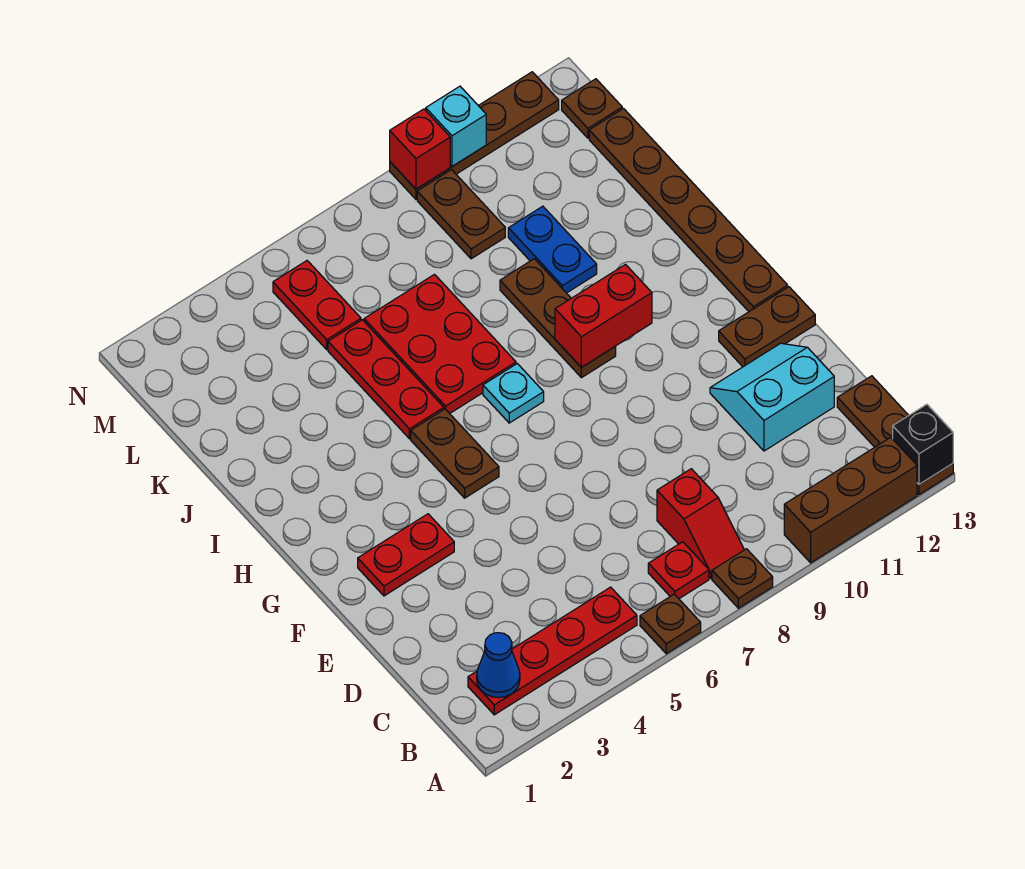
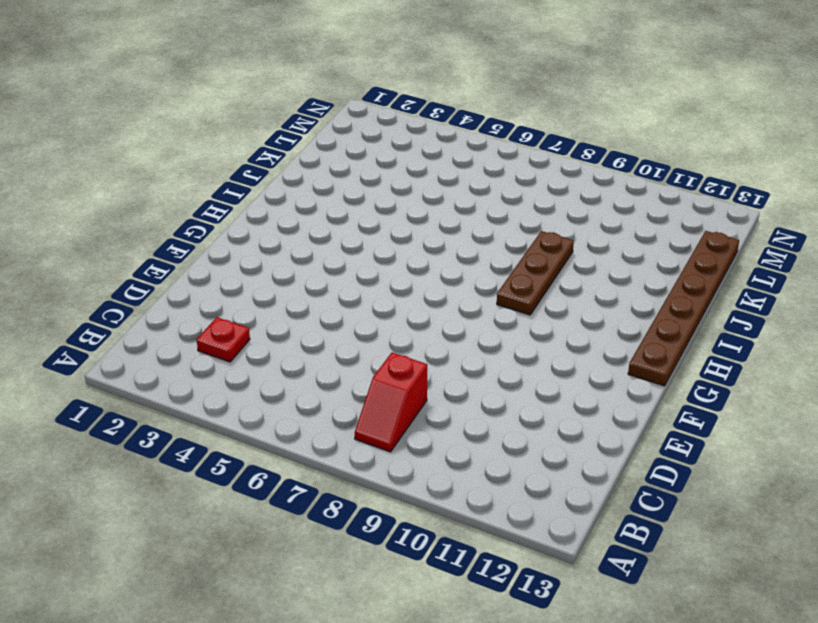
red plate C3 level 1 -> red plate B7 level 1
none -> brown plate A6 level 1
none -> brown plate A8 level 1
none -> brown brick A10:A12 level 1

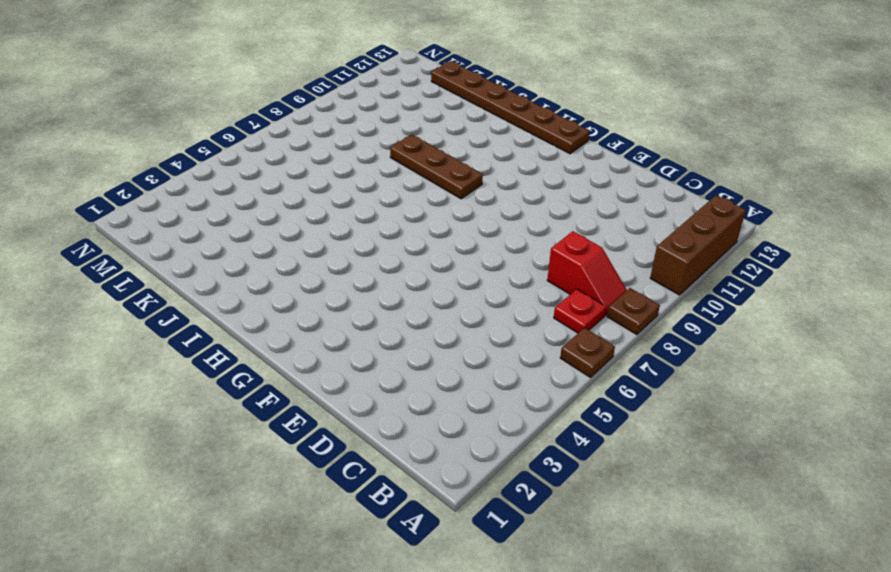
none -> brown plate A13:C13 level 1
none -> red plate B2:B5 level 1
none -> cyan slope D11:E12 level 1 top D

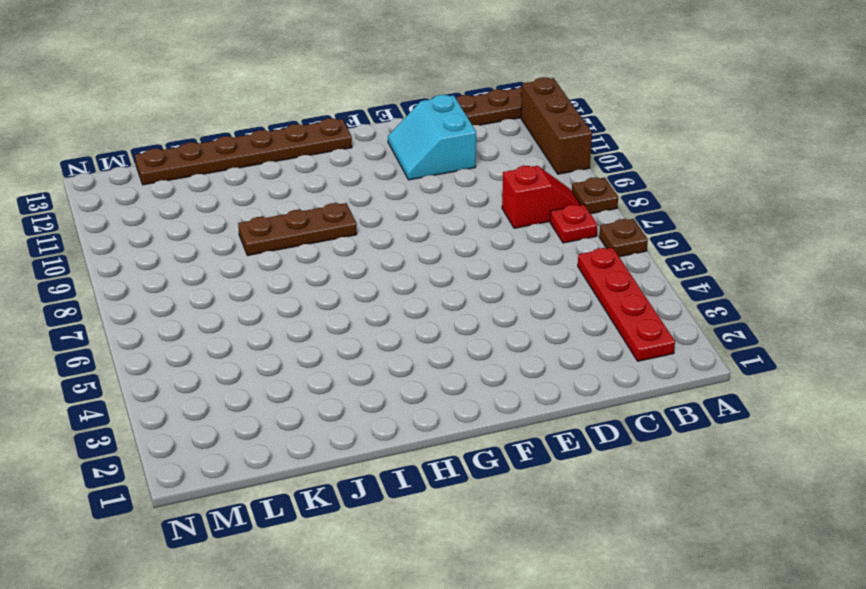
none -> red plate F2:F3 level 1
none -> brown plate F12:F13 level 1
none -> brown plate G5:H5 level 1

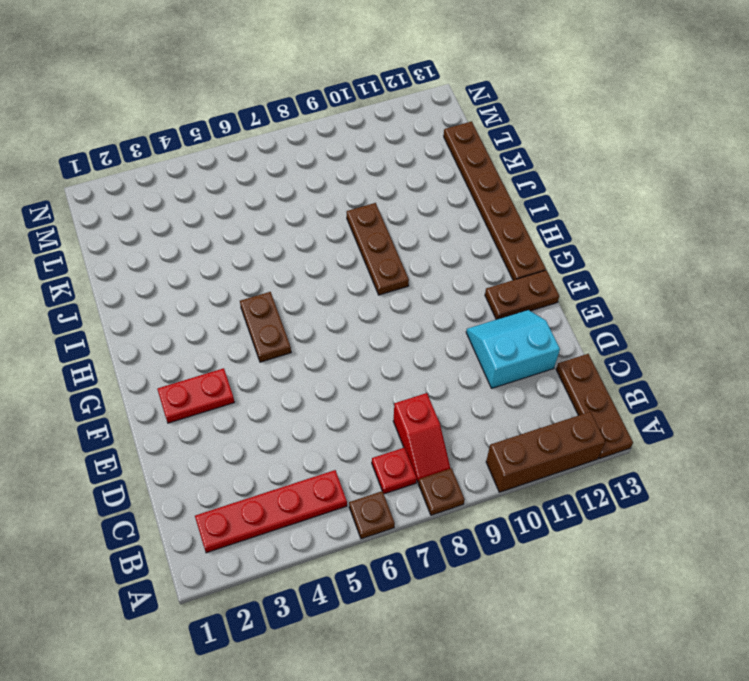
none -> cyan plate H7 level 1
none -> red plate I5:K5 level 1
none -> red plate I6:K7 level 1

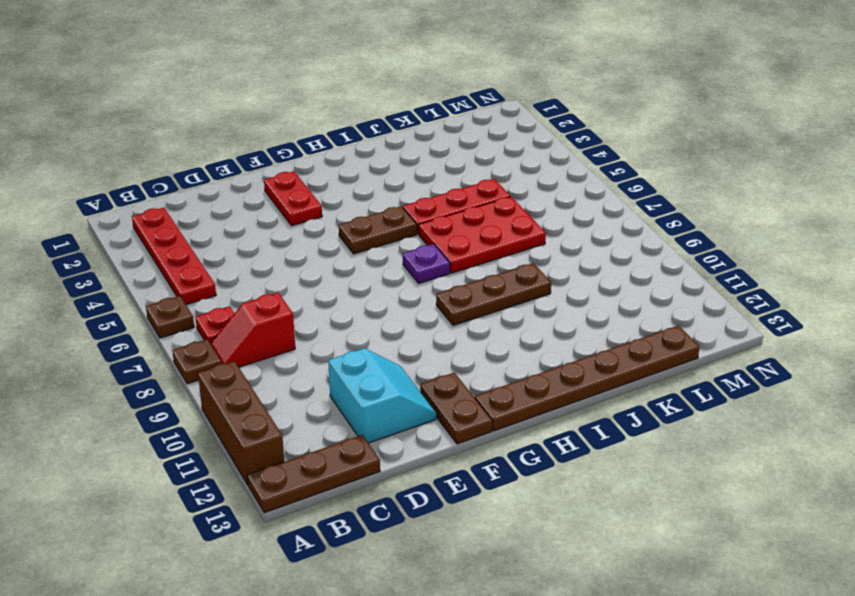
purple plate H7 level 1 -> cyan plate H7 level 1
none -> blue plate J10:K10 level 1
none -> red plate L5:M5 level 1
none -> brown plate L9:M9 level 1

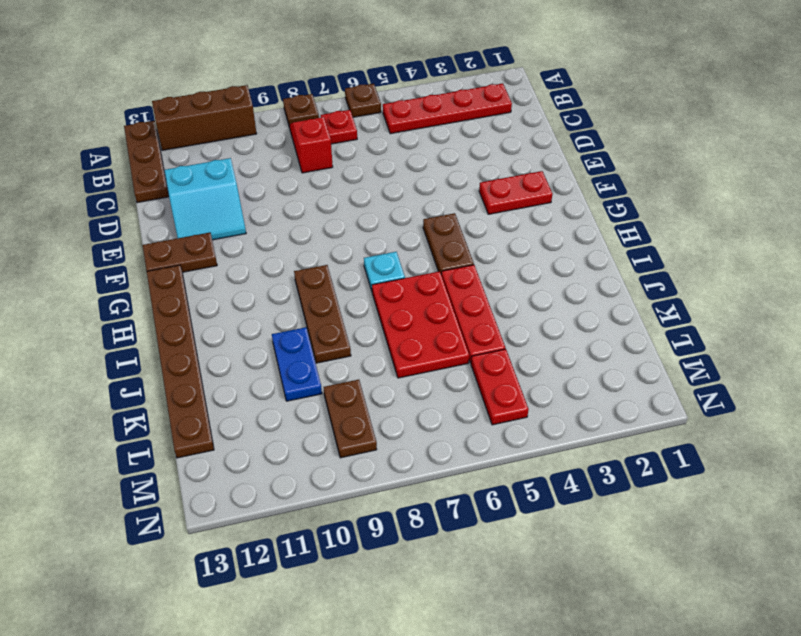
none -> brown plate M13 level 1
none -> brown plate N9:N12 level 1
none -> black brick A13 level 2

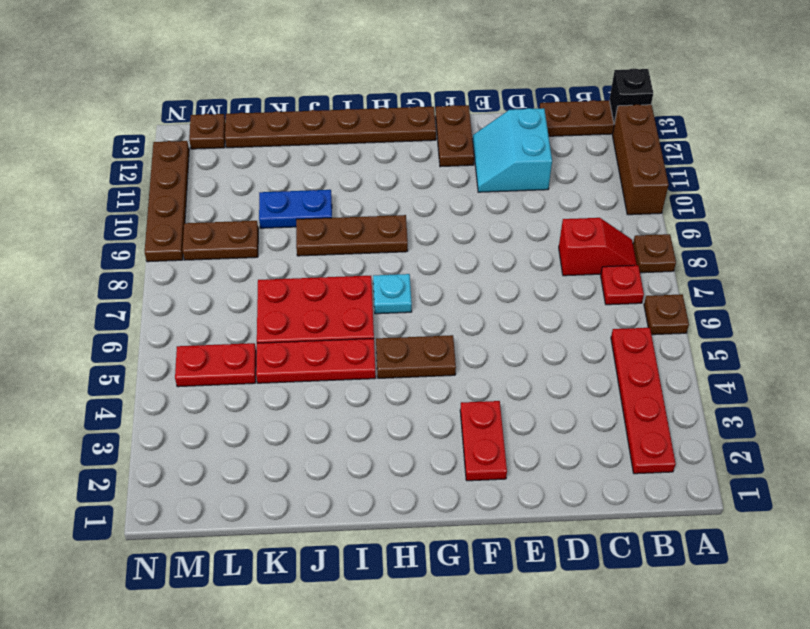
none -> blue cone B2 level 2
none -> red brick H9:H10 level 2
none -> red brick N9 level 2

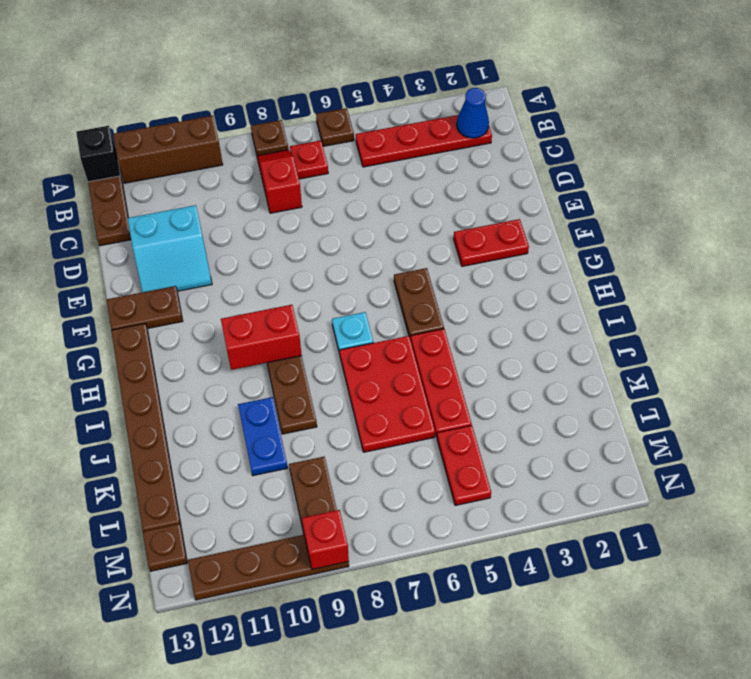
none -> cyan brick N10 level 2

